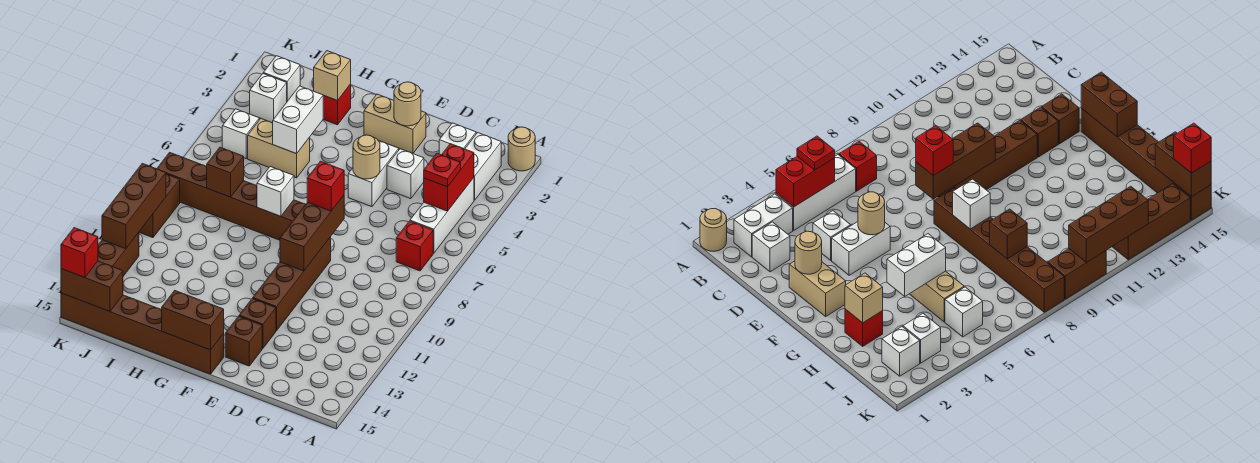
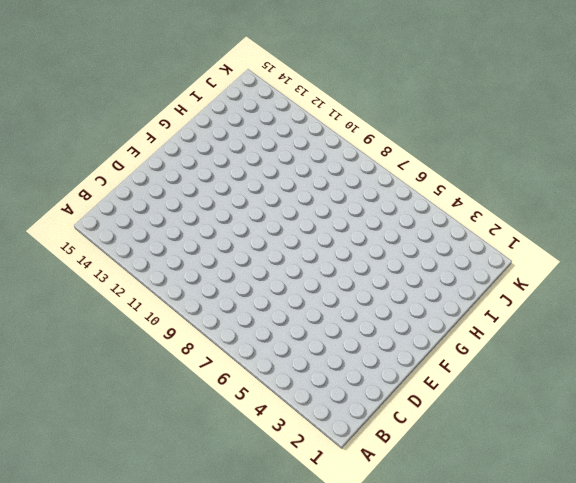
none -> tan round brick A1 level 1
none -> white brick B2:B3 level 1
none -> white brick B4:B6 level 1
none -> red brick B7 level 1

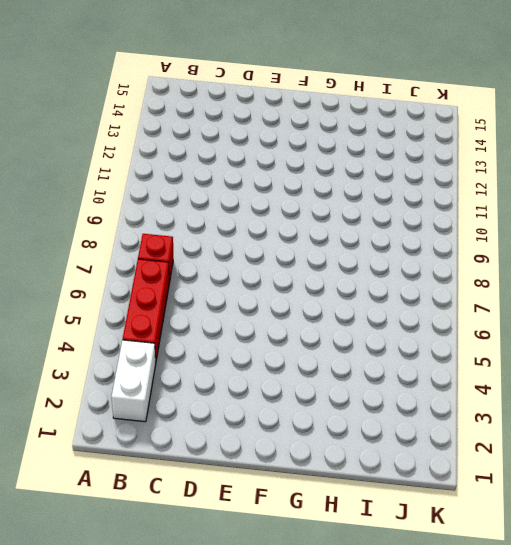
red brick B4:B6 level 1 -> white brick B4:B6 level 1
none -> tan round brick A1 level 1
none -> white brick C2 level 1
none -> white brick D4 level 1
none -> tan brick E2:F2 level 1

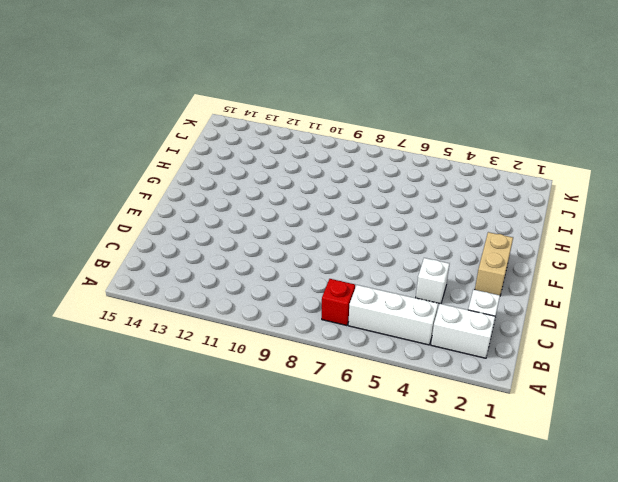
none -> tan round brick A1 level 1
none -> white brick E4:E5 level 1
none -> brown brick E9:E12 level 1
none -> brown brick E13 level 1

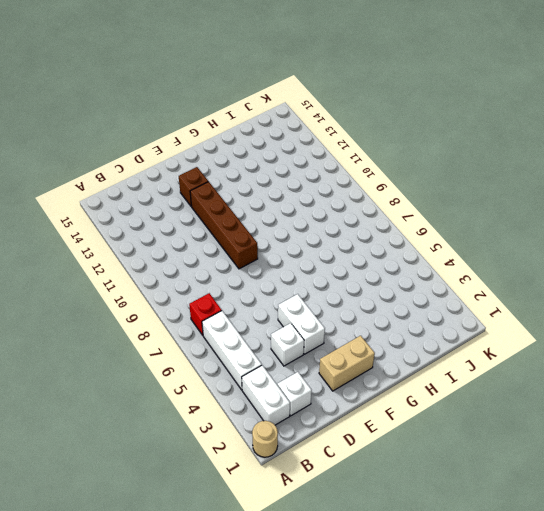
none -> brown brick E14 level 1
none -> brown brick F8:K8 level 1
none -> brown brick F15:K15 level 1
none -> red brick H2 level 1

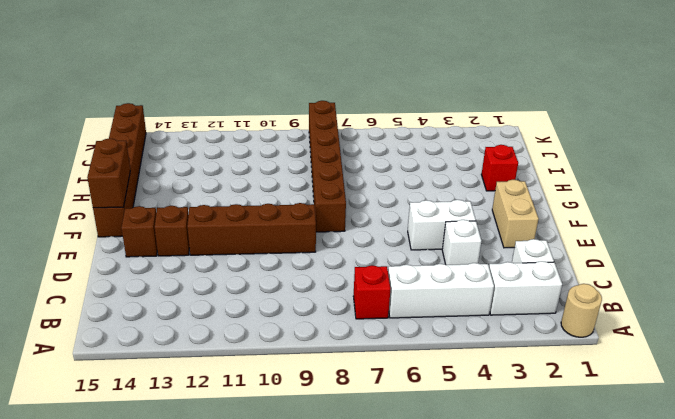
none -> tan brick H5:I5 level 1
none -> white brick J2 level 1
none -> white brick J3 level 1
none -> white brick J5 level 1

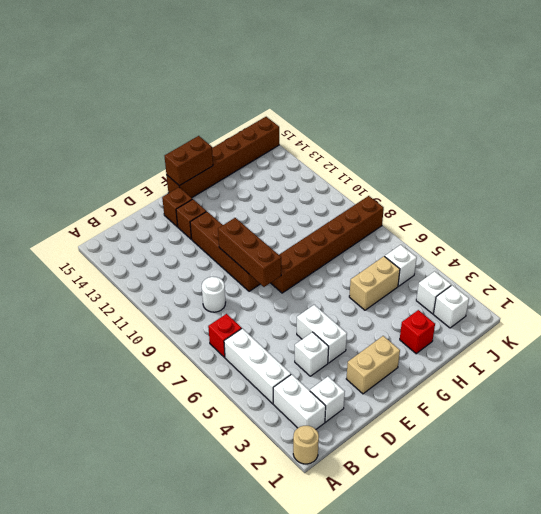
white round brick C9 level 1 -> none
none -> brown brick K9:K10 level 1
none -> brown brick K12:K14 level 1
none -> red brick B4:B5 level 2
none -> tan round brick E2 level 2

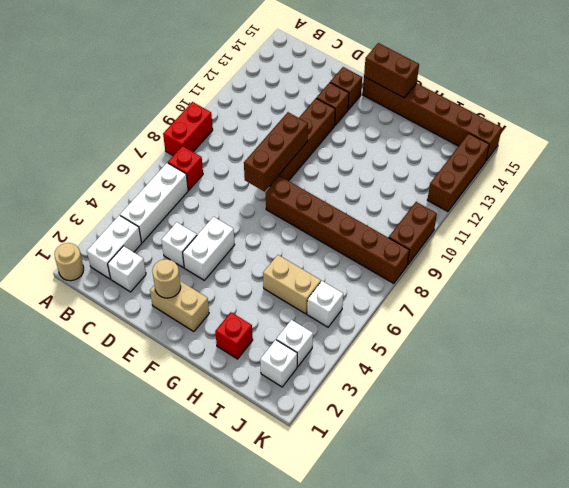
red brick A8:A9 level 1 -> red brick B4:B5 level 2
none -> tan round brick E5 level 2
none -> white brick G8 level 2
none -> tan brick H2 level 2
none -> white brick H4:H5 level 2

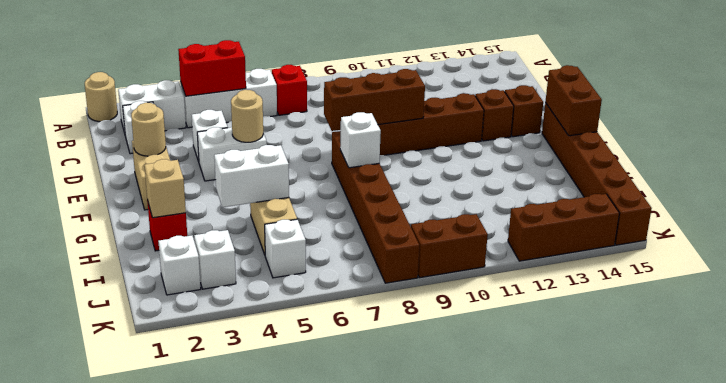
none -> brown brick I8 level 2
none -> brown brick J15:K15 level 2
none -> brown brick K10:K12 level 2
none -> red plate B5 level 3

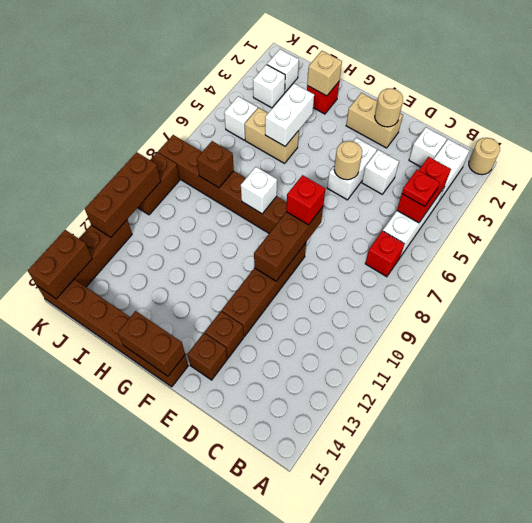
brown brick K14:K15 level 2 -> brown brick J15:K15 level 2
none -> red brick K15 level 3

